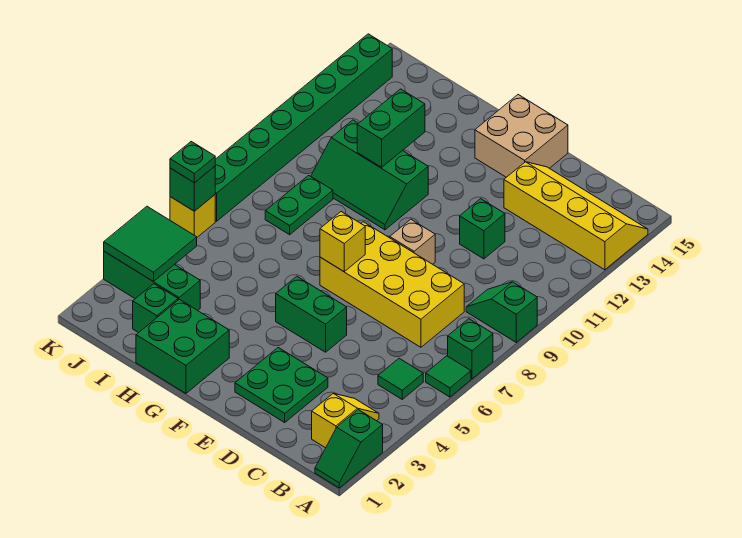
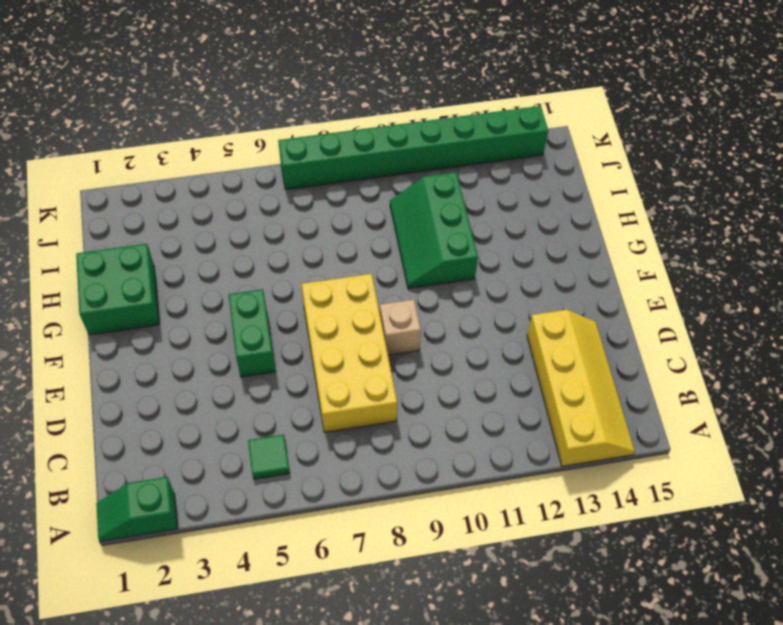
none -> green tile A6 level 1
none -> green brick A7 level 1
none -> green slope A9:B9 level 1 top A

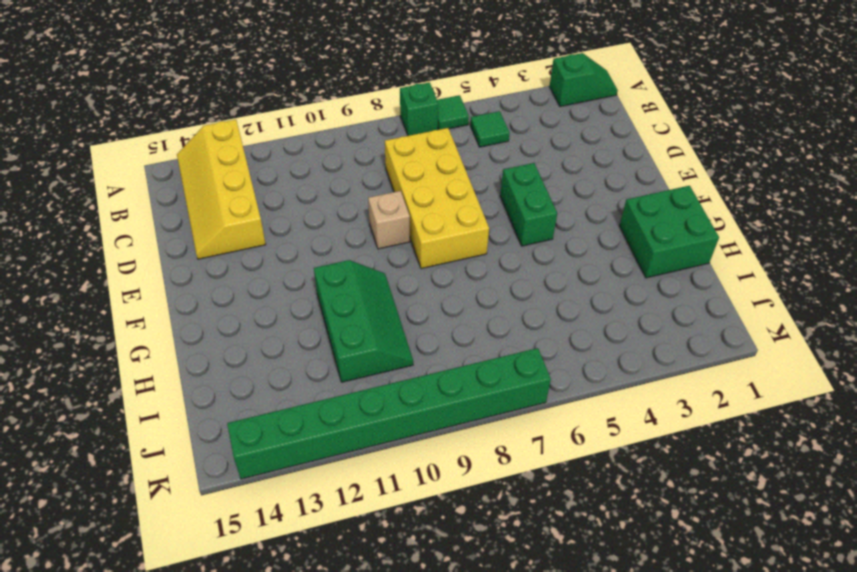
none -> green slope A9:B9 level 1 top A
none -> yellow slope B2:B3 level 1 top 2
none -> green plate D2:E3 level 1

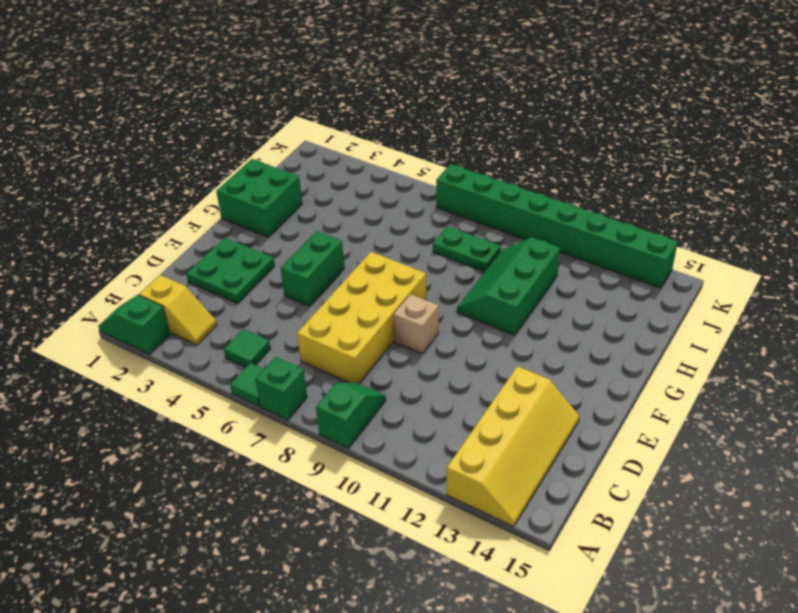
none -> green brick D11 level 1
none -> tan brick E14:F15 level 1
none -> green brick I2 level 1

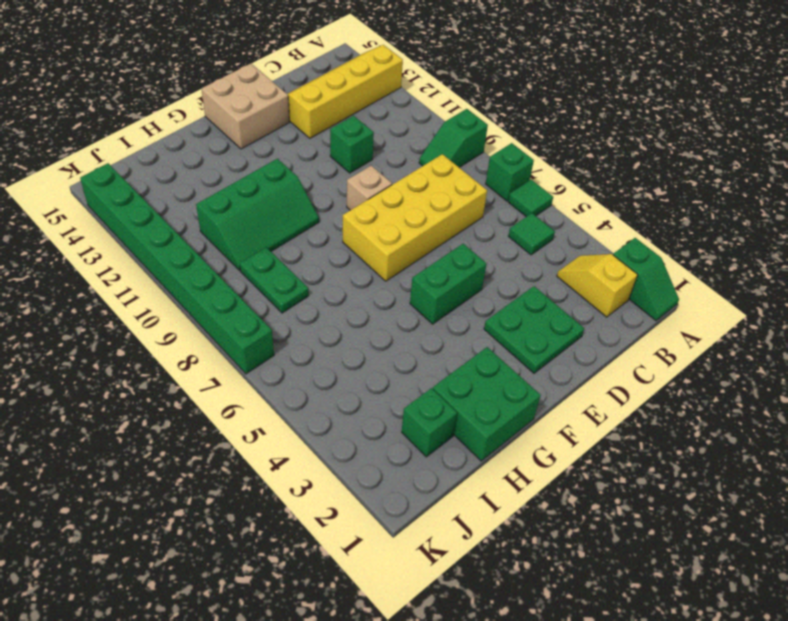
none -> green brick I3:K3 level 1
none -> yellow brick K6 level 1
none -> yellow brick F7 level 2

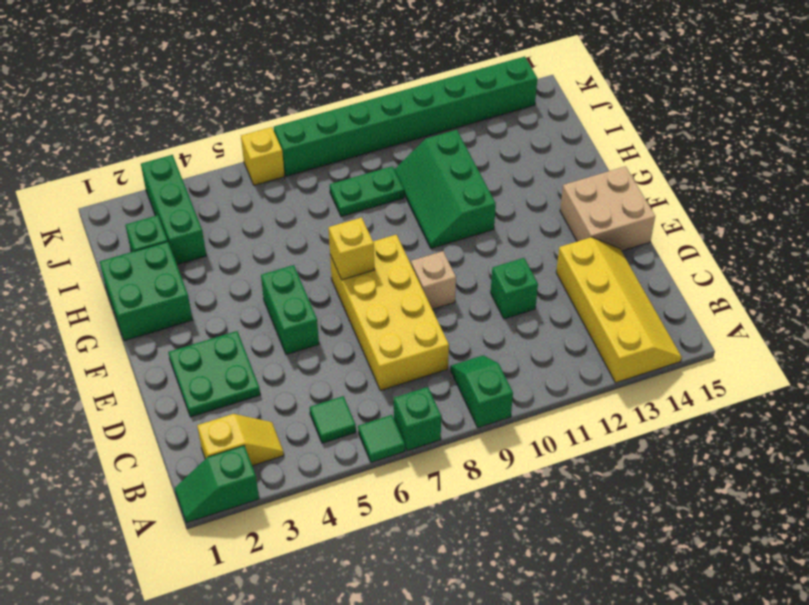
none -> green brick H11:H12 level 2
none -> green tile J3:K4 level 2
none -> green brick K6 level 2

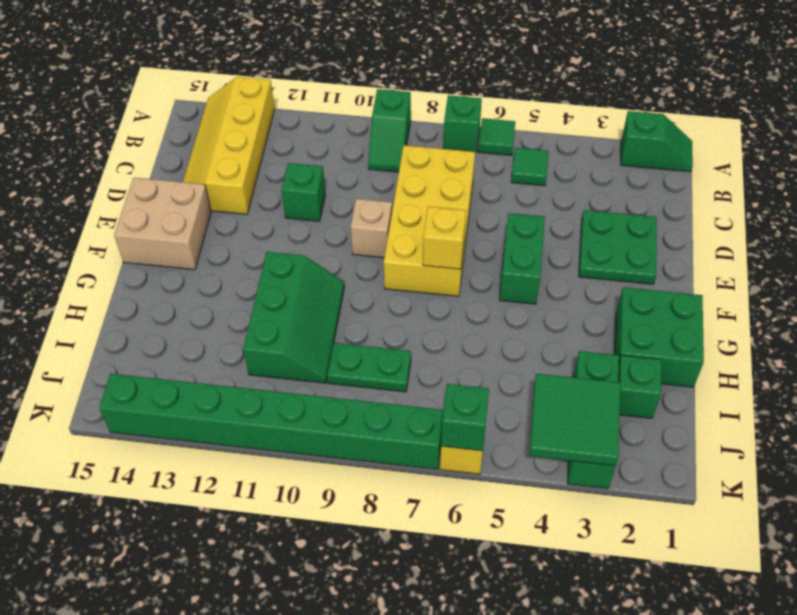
none -> yellow slope B2:B3 level 1 top 2
none -> green brick H11:H12 level 2
none -> green plate K6 level 3

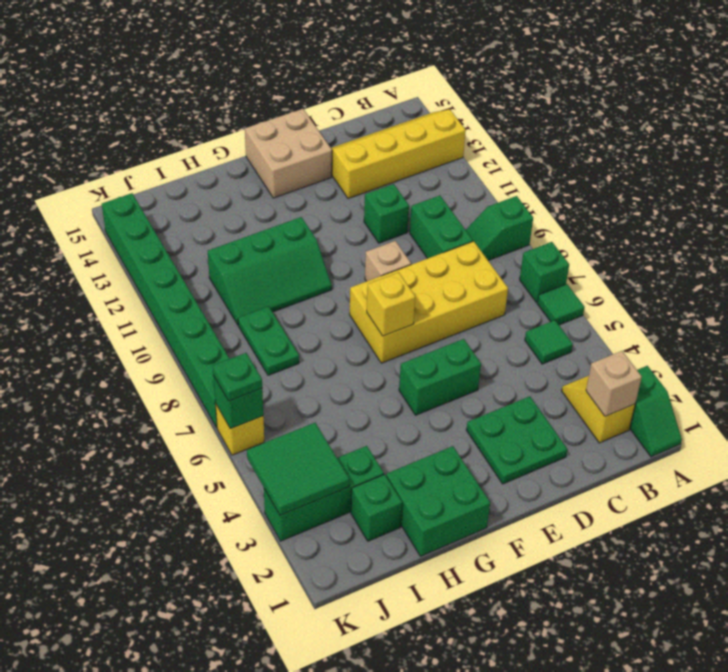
tan brick B2 level 2 -> none
green brick C9:C10 level 1 -> green brick H11:H12 level 2

